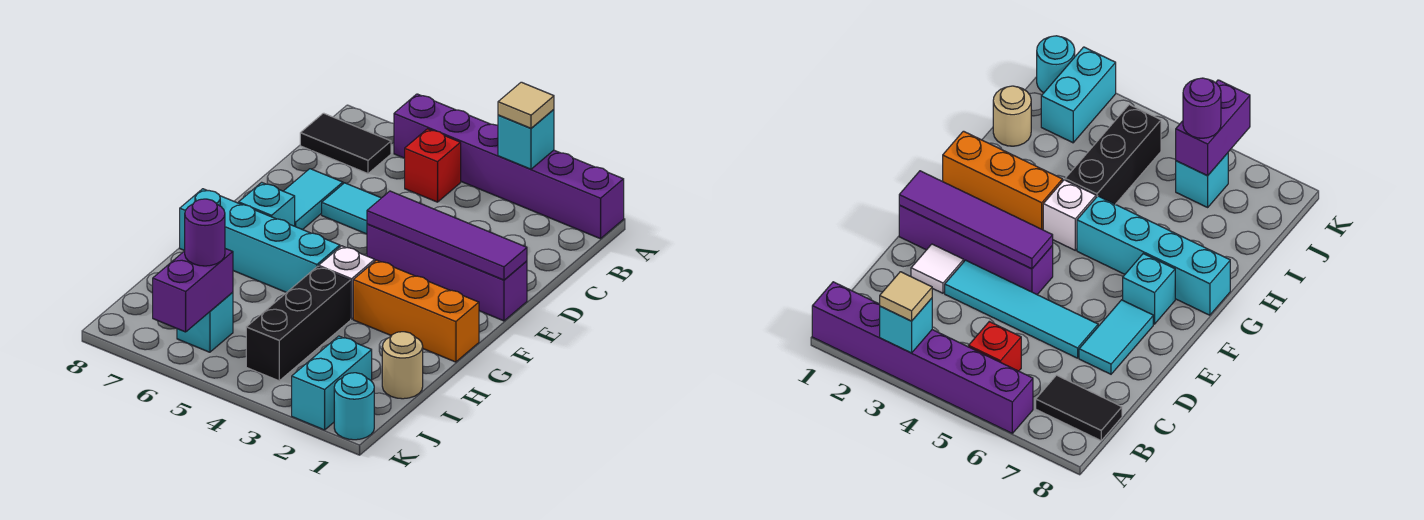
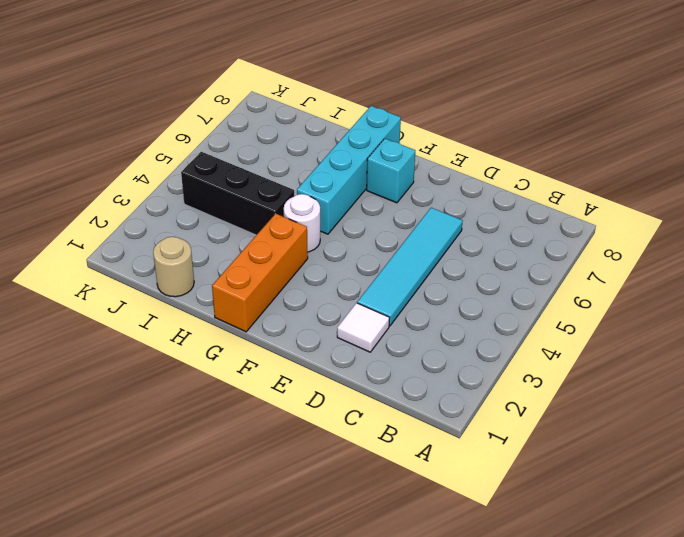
white round brick G4 level 1 -> white brick G4 level 1
none -> purple brick A1:A6 level 1
none -> red brick B5 level 1
none -> black tile B7:B8 level 1

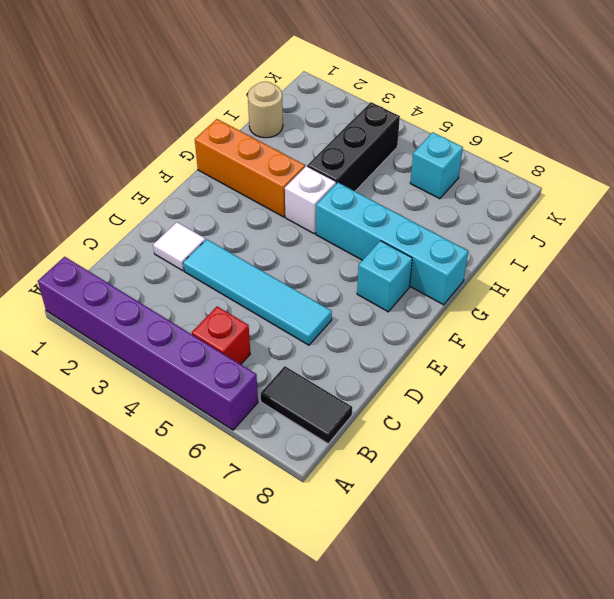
none -> cyan tile D7:E7 level 1
none -> purple brick E1:E4 level 1
none -> cyan brick J2:K2 level 1

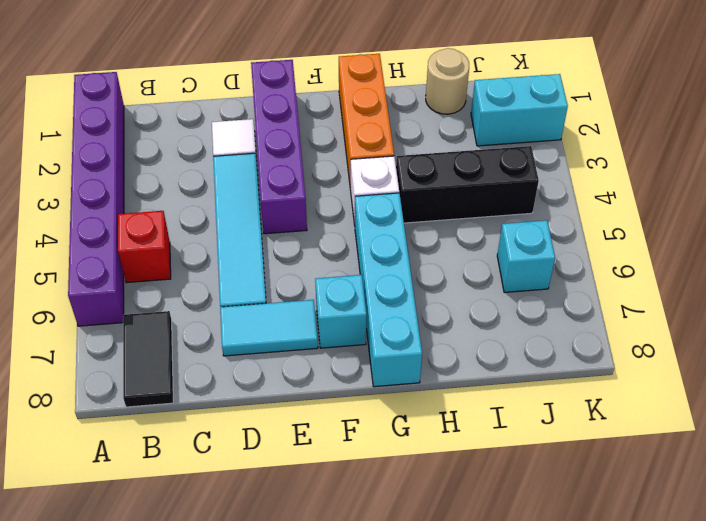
none -> cyan round brick K1 level 1
none -> cyan brick A3 level 2
none -> purple tile E1:E4 level 2

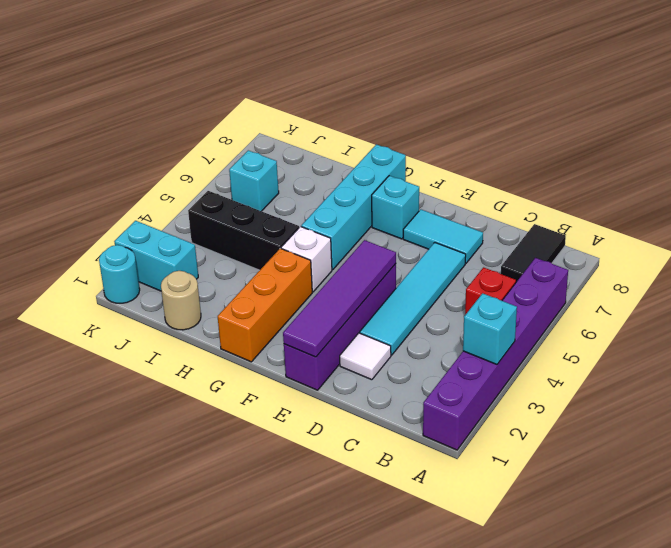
none -> purple brick J6:K6 level 2
none -> tan tile A3 level 3
none -> purple round brick J6 level 3

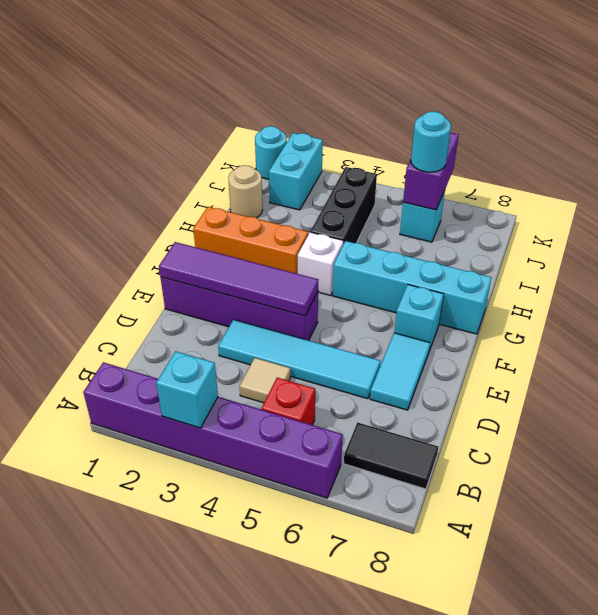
tan tile C4 level 1 -> tan tile A3 level 3
cyan round brick J6 level 3 -> purple round brick J6 level 3
none -> white tile D2 level 1

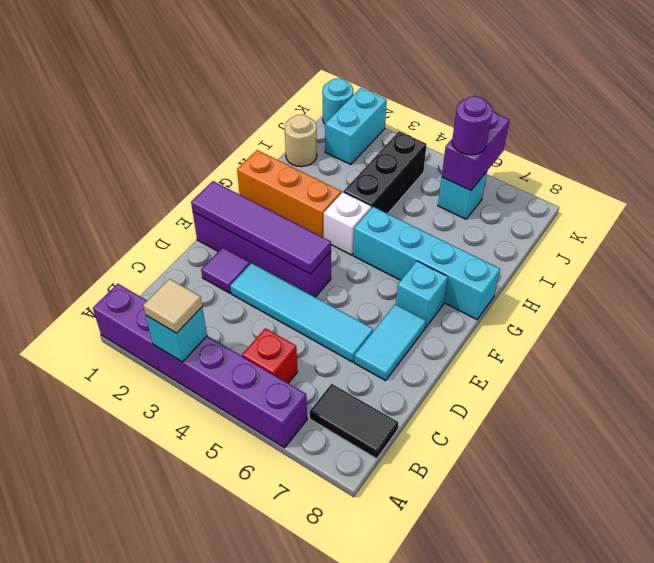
purple tile D2 level 1 -> white tile D2 level 1

